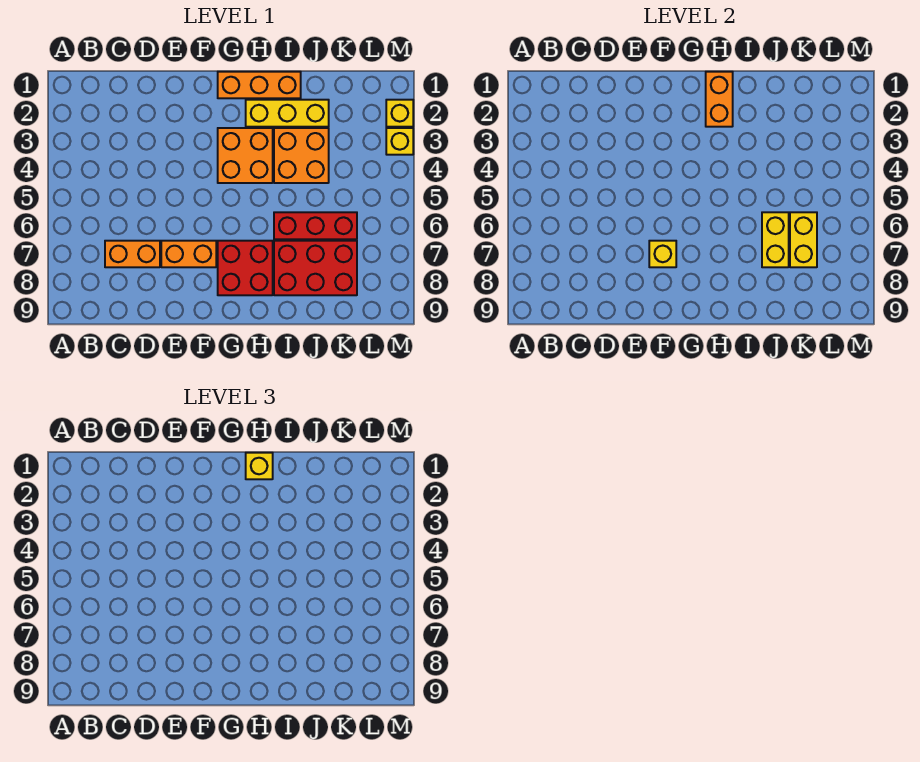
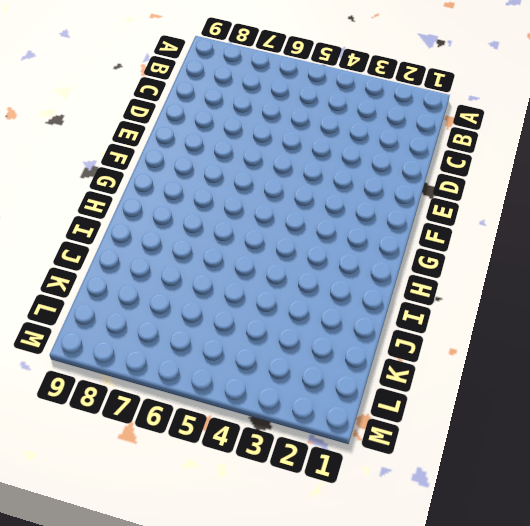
none -> orange brick C7:D7 level 1
none -> orange brick E7:F7 level 1
none -> orange brick G1:I1 level 1

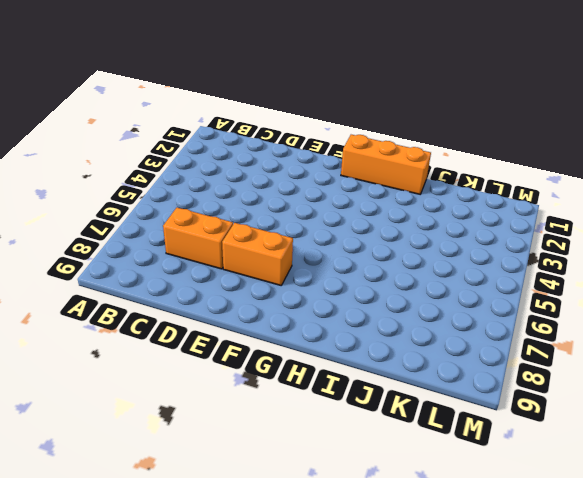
none -> orange brick G3:H4 level 1
none -> red brick G7:H8 level 1
none -> yellow brick H2:J2 level 1

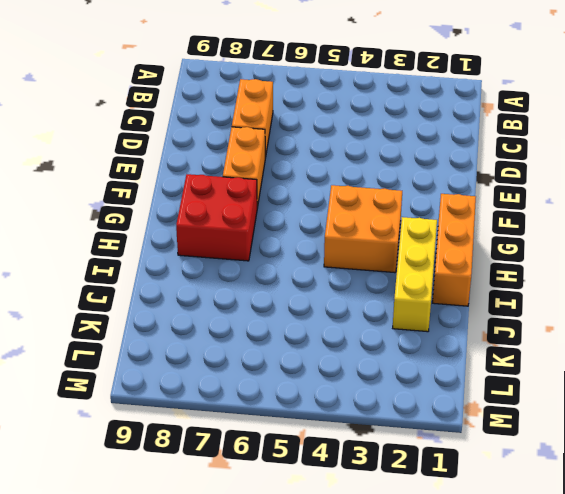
none -> orange brick I3:J4 level 1
none -> red brick I6:K6 level 1
none -> red brick I7:K8 level 1

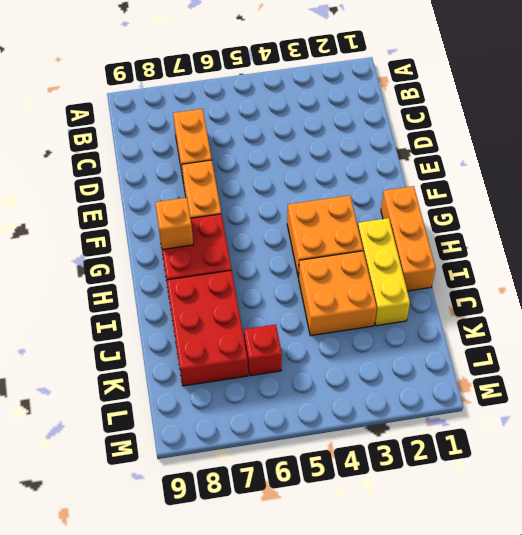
orange brick G8 level 2 -> none
red brick K6 level 1 -> red brick I6:K6 level 1
none -> yellow brick M2 level 1
none -> yellow brick M3 level 1
none -> yellow brick F7 level 2

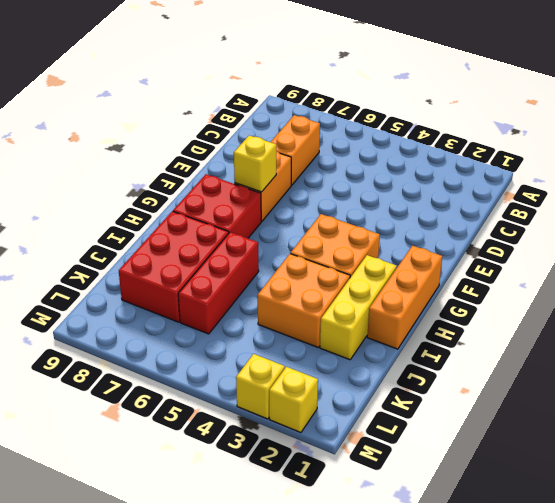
none -> orange brick H1:H2 level 2
none -> yellow brick J6:J7 level 2
none -> yellow brick K6:K7 level 2

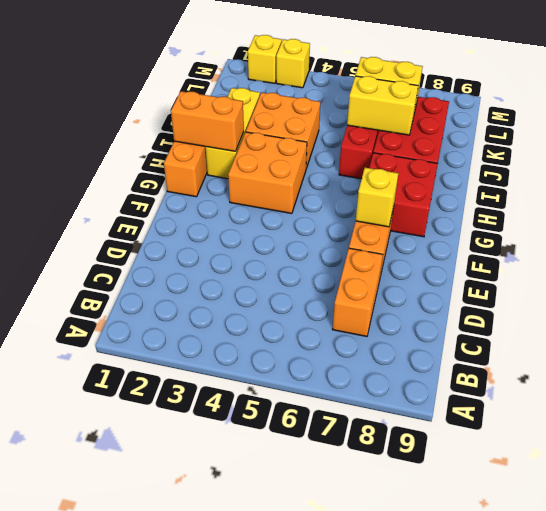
none -> yellow brick H1 level 3

